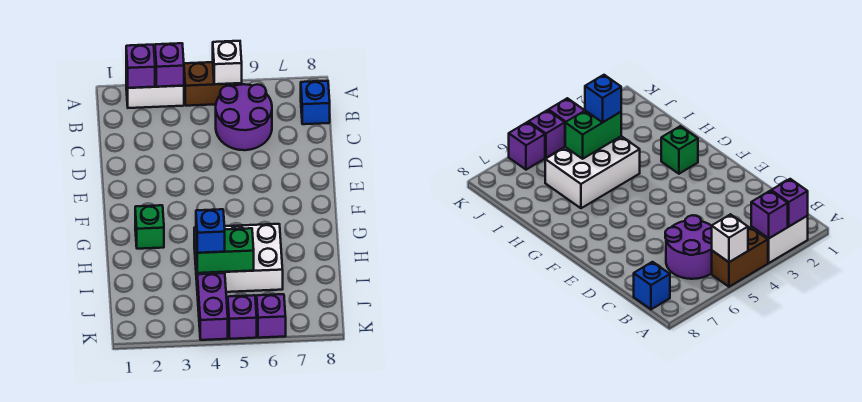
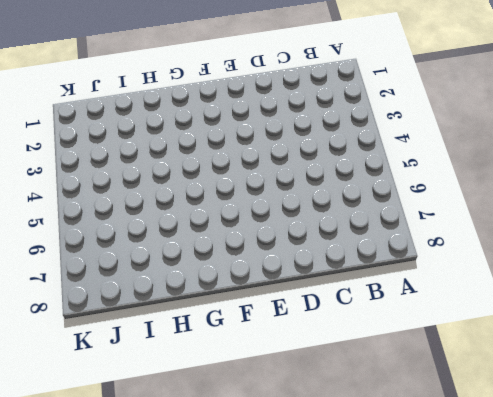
none -> white brick A2:A3 level 1
none -> brown brick A4:A5 level 1
none -> purple round brick B5:C6 level 1

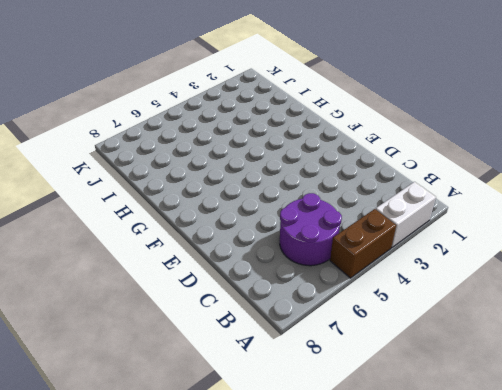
none -> blue brick B8 level 1
none -> green brick G2 level 1
none -> white brick H4:I6 level 1

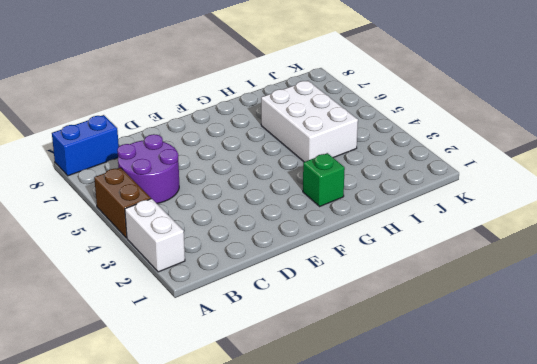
blue brick A8:B8 level 1 -> blue brick B8 level 1
none -> purple brick J4:K4 level 1
none -> purple brick K5 level 1
none -> purple brick K6 level 1

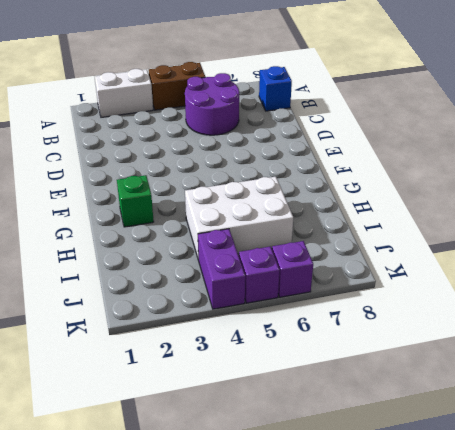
none -> purple brick A2 level 2
none -> purple brick A3 level 2
none -> white brick A5 level 2

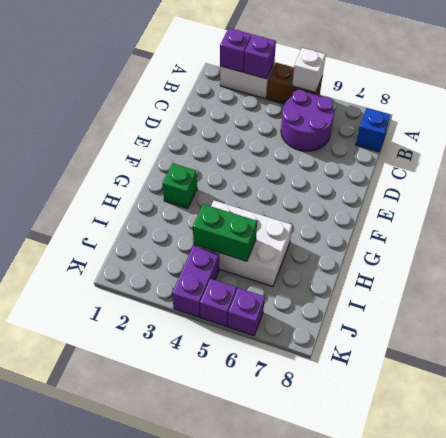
none -> blue brick I4 level 3

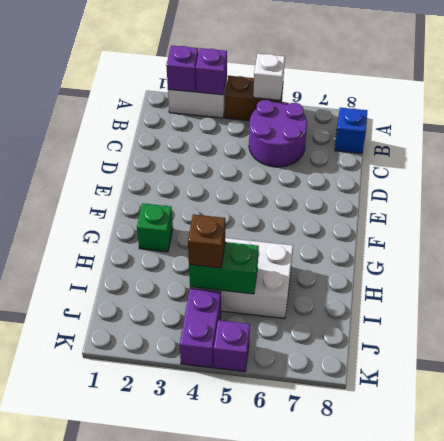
brown brick I4 level 3 -> blue brick I4 level 3
none -> purple brick K6 level 1

